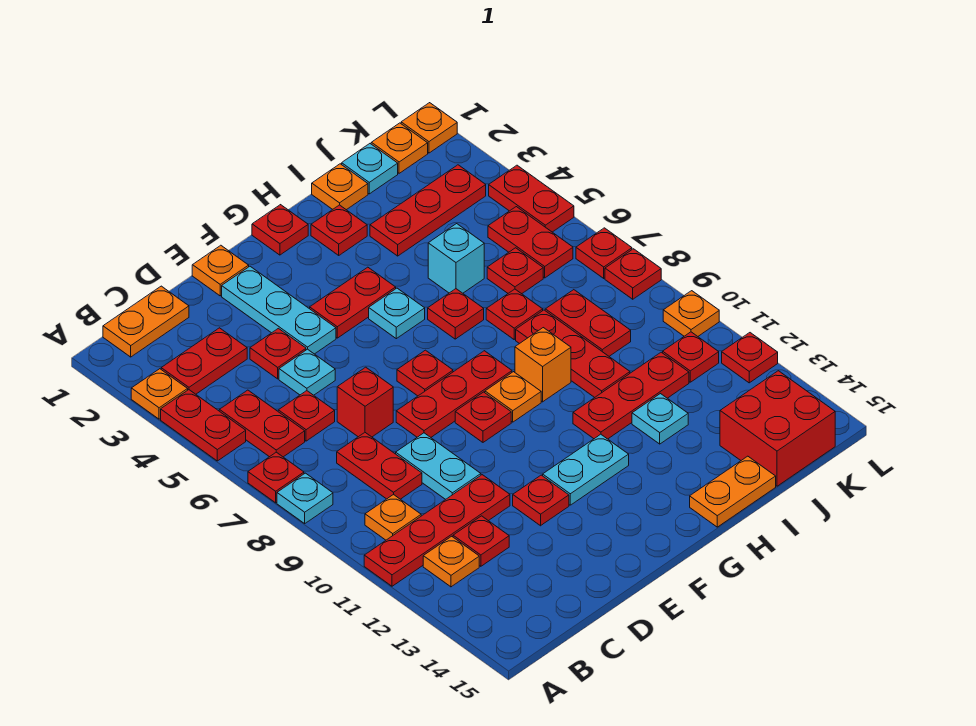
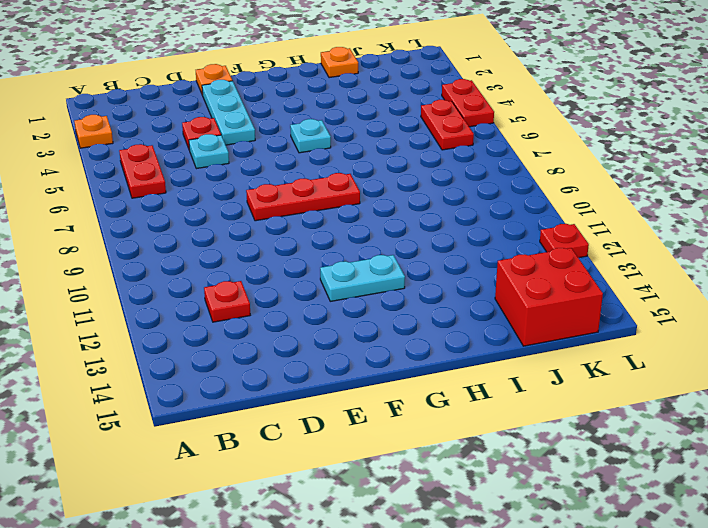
none -> red plate A4:A5 level 1
none -> red plate A7 level 1
none -> cyan plate A8 level 1
none -> red plate A11:D11 level 1

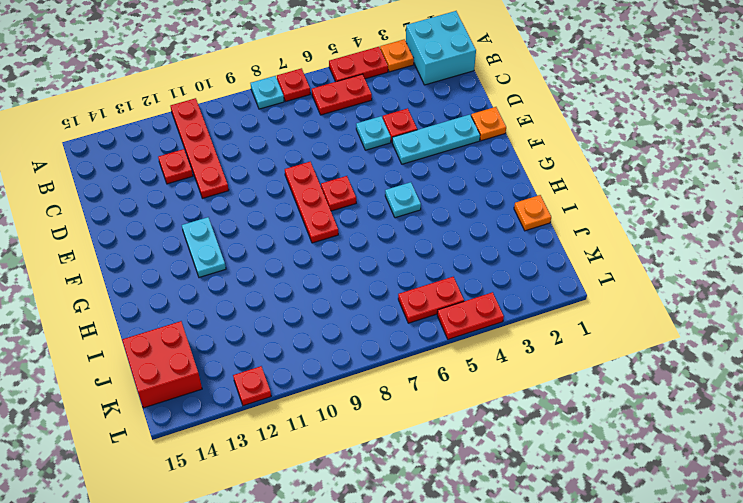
cyan brick A1:B2 level 1 -> orange plate B1:C1 level 1
none -> red plate B3:C3 level 1
none -> orange plate B10 level 1
none -> orange plate B12 level 1
none -> red plate C6 level 1

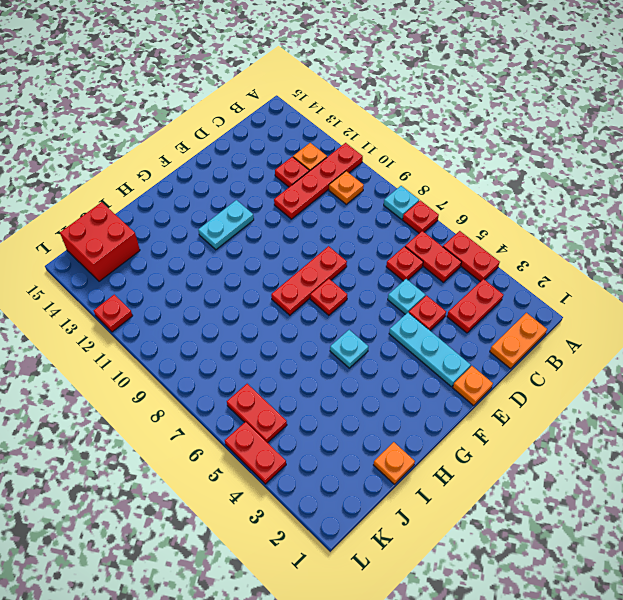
none -> orange plate A3 level 1
none -> red plate C8:C9 level 1
none -> red brick D7 level 1
none -> cyan plate D9:D10 level 1

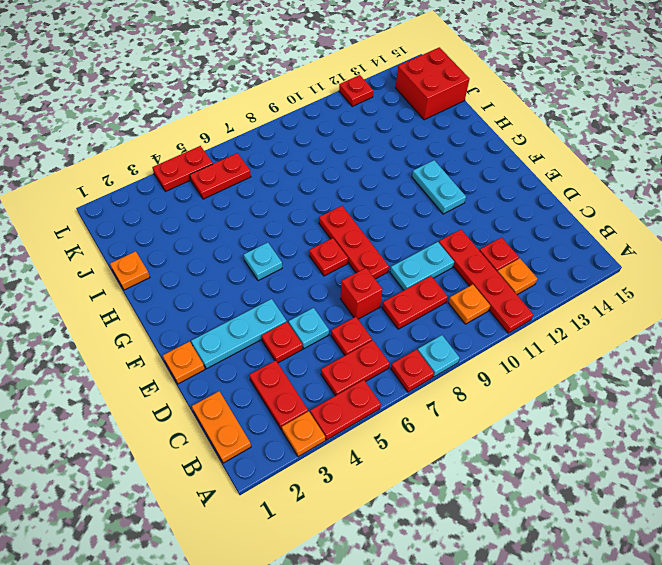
none -> red plate E12 level 1
none -> red plate F4:G4 level 1
none -> red plate F9 level 1
none -> red plate G1 level 1

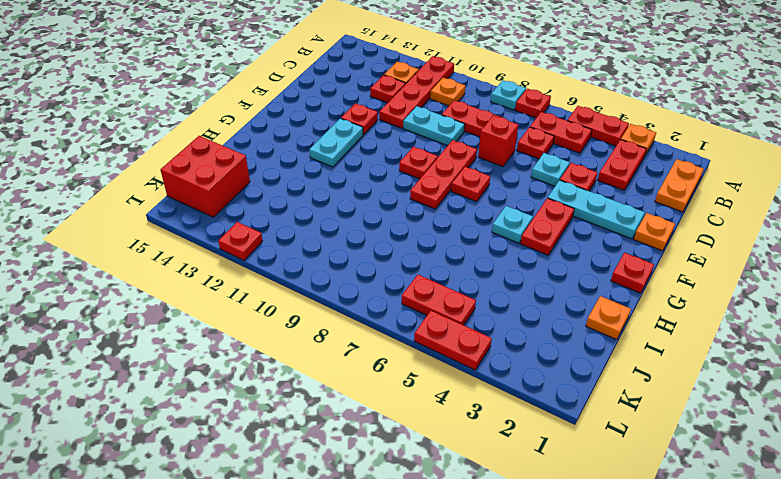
none -> orange plate G9 level 1
none -> red plate H2 level 1
none -> red plate H6 level 1
none -> orange brick H9 level 1

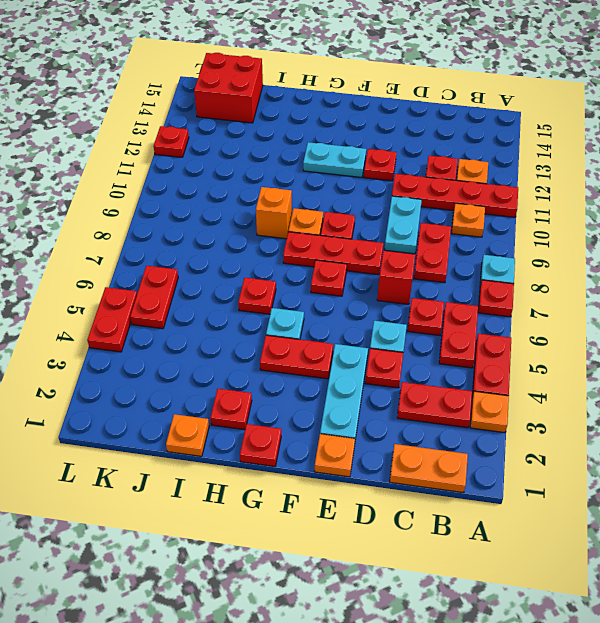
none -> red plate H11:J11 level 1
none -> orange plate H15:I15 level 1
none -> red plate I3:K3 level 1
none -> cyan brick I5 level 1

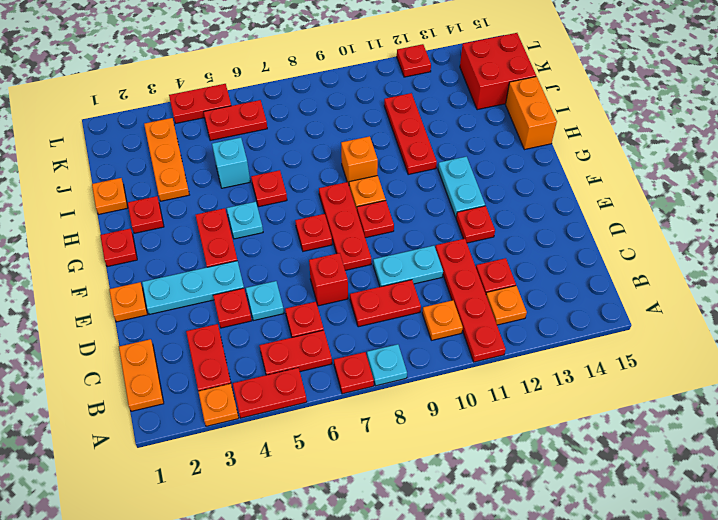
orange brick H15:I15 level 1 -> orange plate H15:I15 level 1
orange plate I3:K3 level 1 -> red plate I3:K3 level 1
none -> red plate I7 level 1
none -> red plate I8:I10 level 1
none -> cyan plate I12 level 1
none -> cyan plate J1 level 1

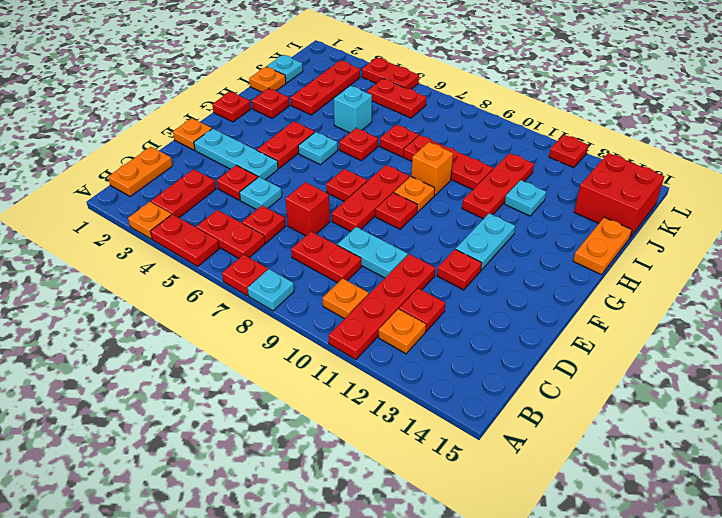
none -> red plate J6 level 1
none -> red plate J8:J9 level 1
none -> orange plate K1 level 1
none -> red plate K11 level 1

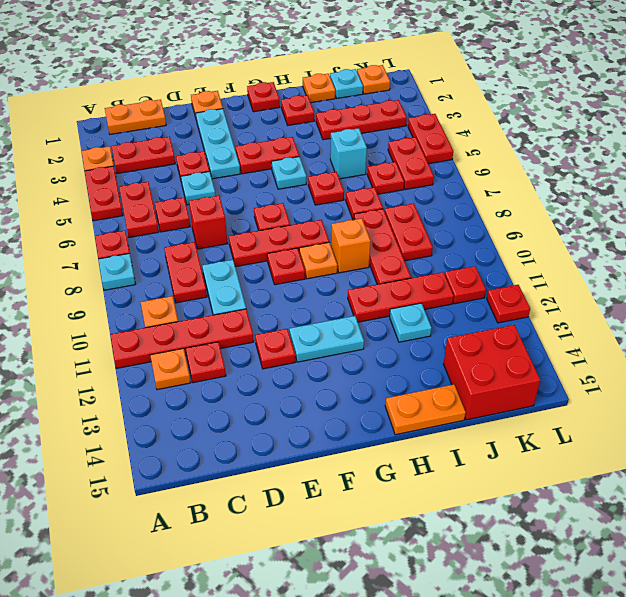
none -> orange plate L1 level 1
none -> red plate L7 level 1
none -> red plate L8 level 1
none -> orange plate L10 level 1

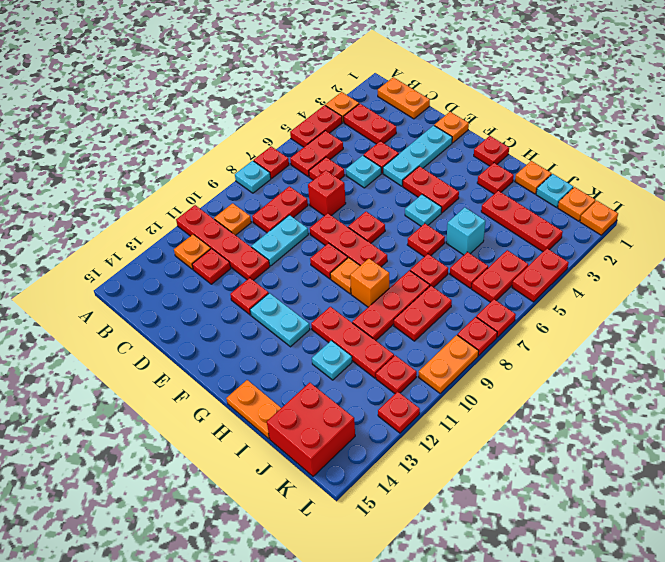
orange plate L9:L10 level 1 -> orange plate L10 level 1

